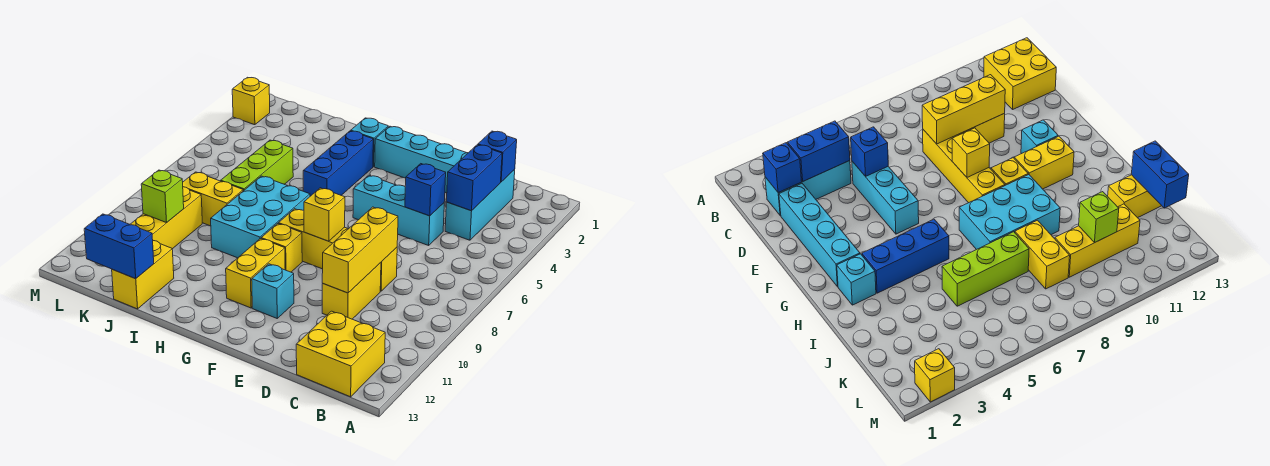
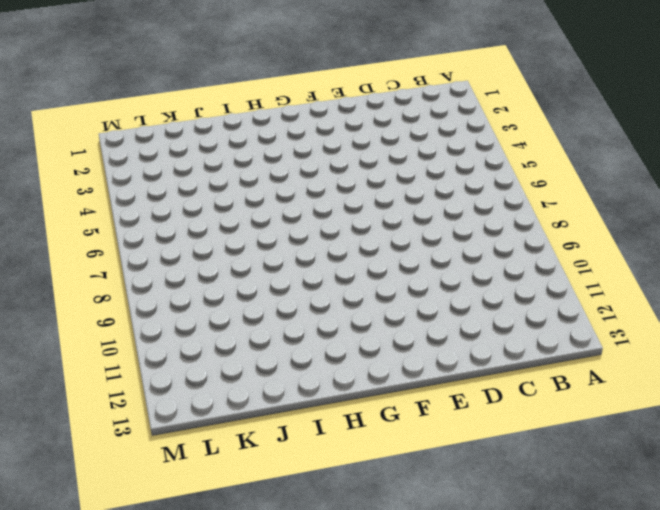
none -> yellow brick B12:C13 level 1
none -> cyan brick C2:C4 level 1
none -> cyan brick D2:G2 level 1

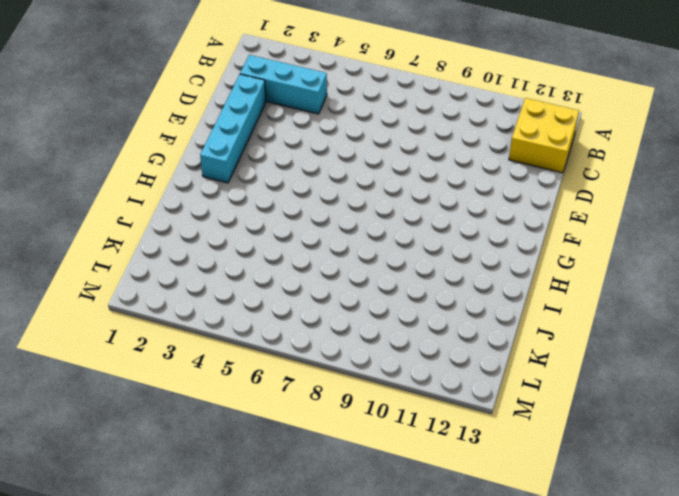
none -> cyan brick D5:F5 level 1
none -> yellow brick D8:G8 level 1
none -> yellow brick D9:D10 level 1

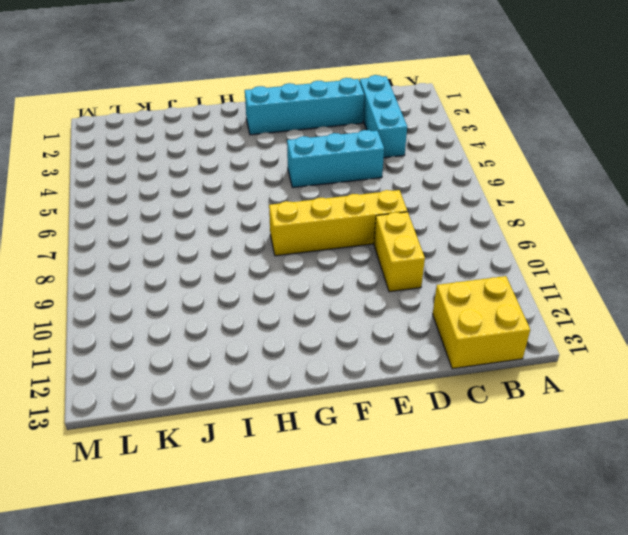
none -> cyan brick F11 level 1
none -> yellow brick G9 level 1
none -> yellow brick G10:G11 level 1

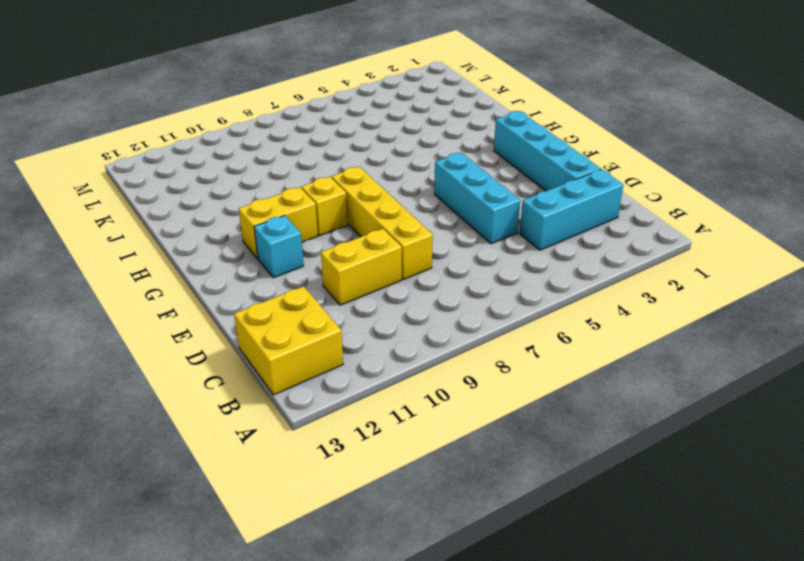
none -> cyan brick H2 level 1
none -> blue brick H3:H5 level 1
none -> cyan brick H7:I9 level 1

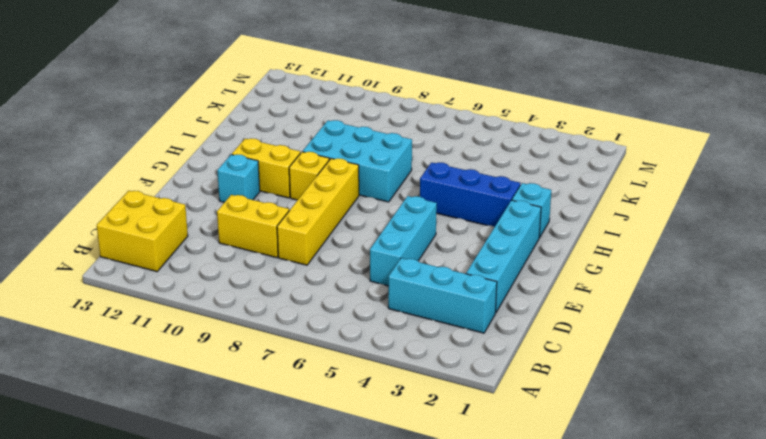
none -> lime brick J5:J7 level 1
none -> yellow brick J8:K8 level 1
none -> yellow brick J12:J13 level 1

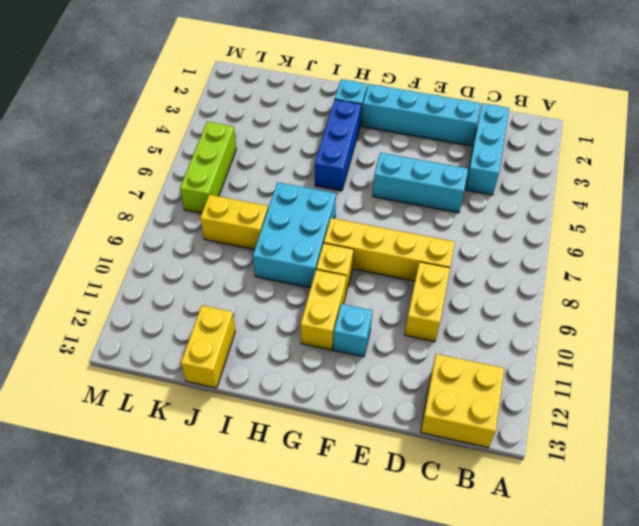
lime brick L5:L7 level 1 -> lime brick J5:J7 level 1
none -> yellow brick K9:K11 level 1
none -> yellow brick M2 level 1
none -> blue brick C2 level 2

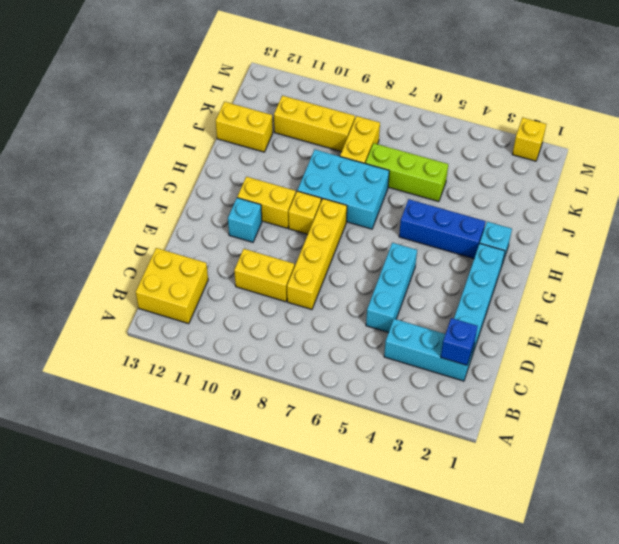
none -> blue brick C3:C4 level 2
none -> blue brick D5 level 2
none -> yellow brick D8:D10 level 2

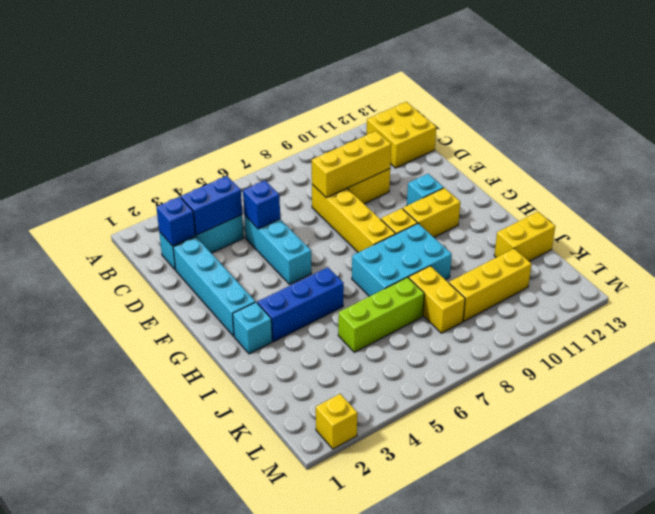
none -> yellow brick F8 level 2
none -> blue brick J13:K13 level 2
none -> lime brick K10 level 2

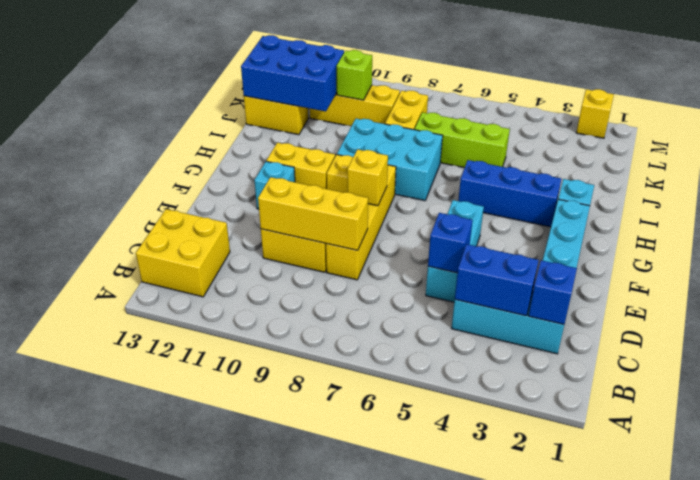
blue brick J11:K13 level 2 -> blue brick J13:K13 level 2

